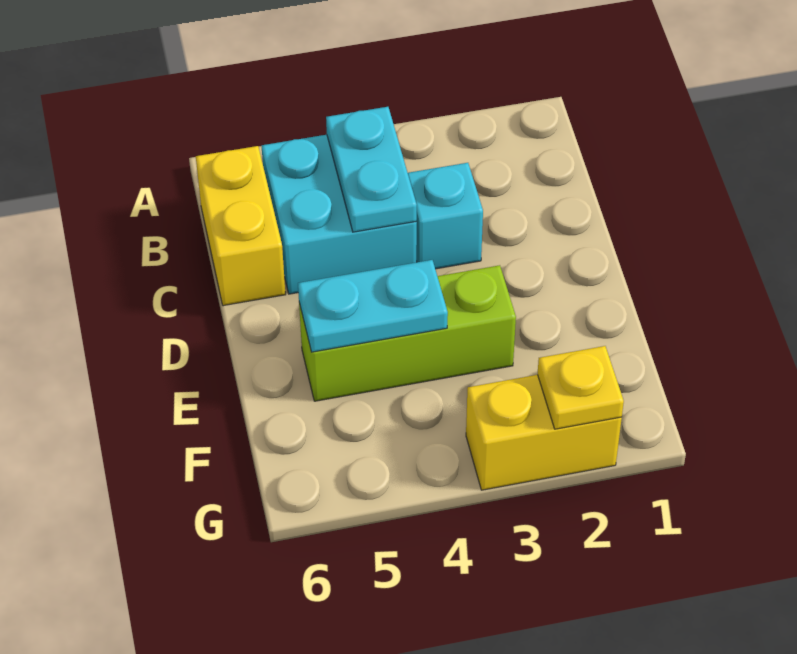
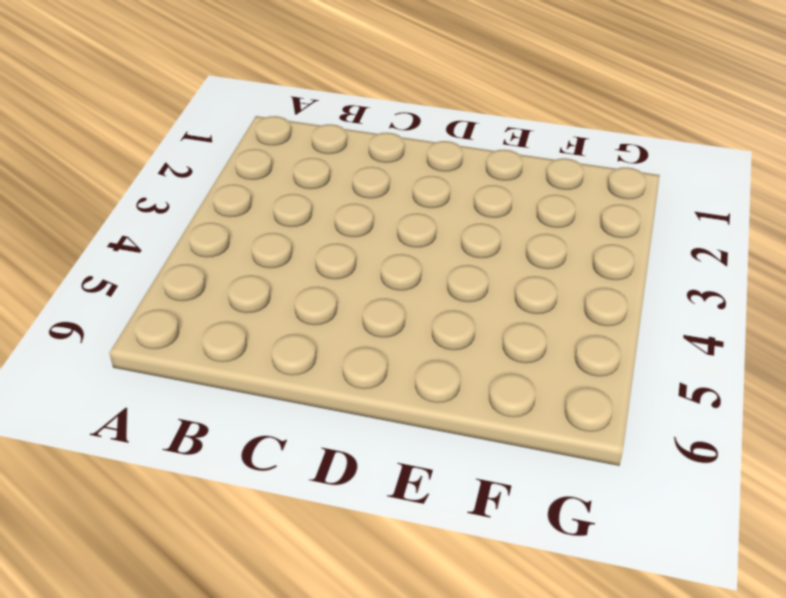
none -> cyan brick B4:C5 level 1
none -> yellow brick B6:C6 level 1

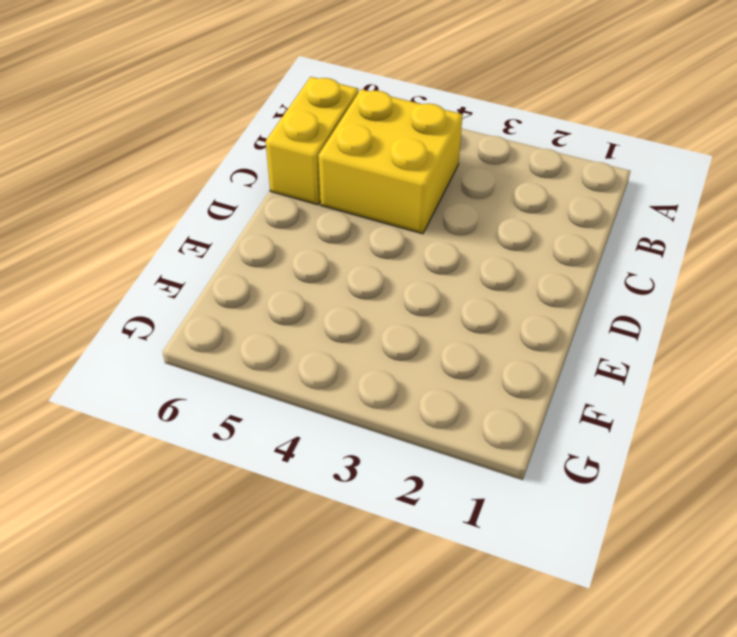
yellow brick B4:C5 level 1 -> cyan brick B4:C5 level 1
none -> cyan brick C3 level 1
none -> lime brick E3:E5 level 1

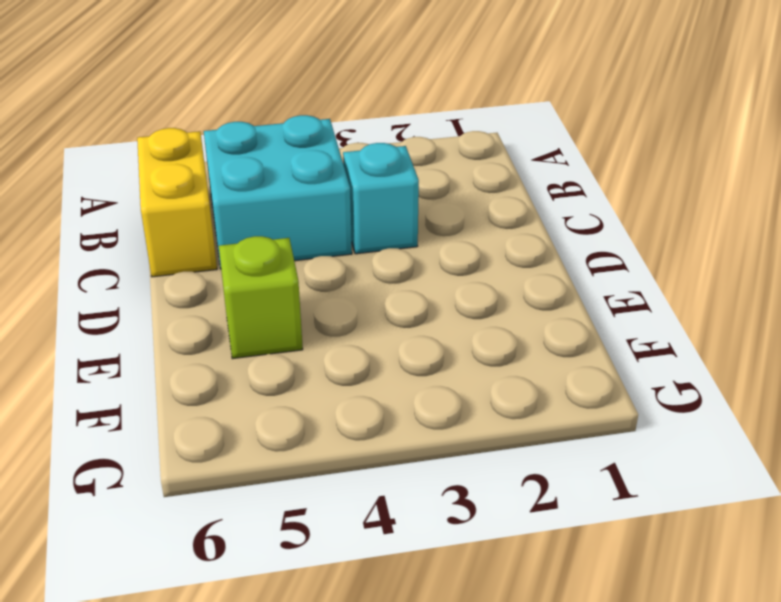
lime brick E5 level 1 -> lime brick E3:E5 level 1
none -> yellow brick G2:G3 level 1
none -> cyan plate B4:C4 level 2

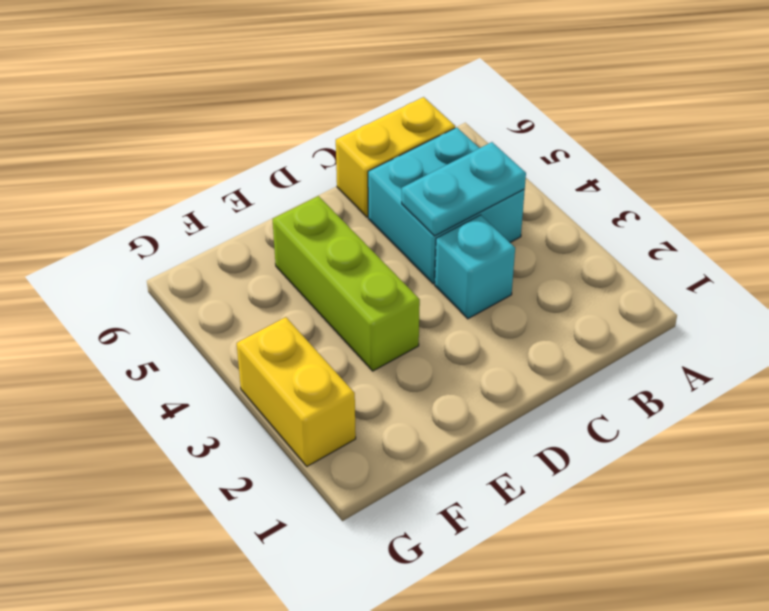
none -> cyan plate E4:E5 level 2
none -> yellow plate G2 level 2

